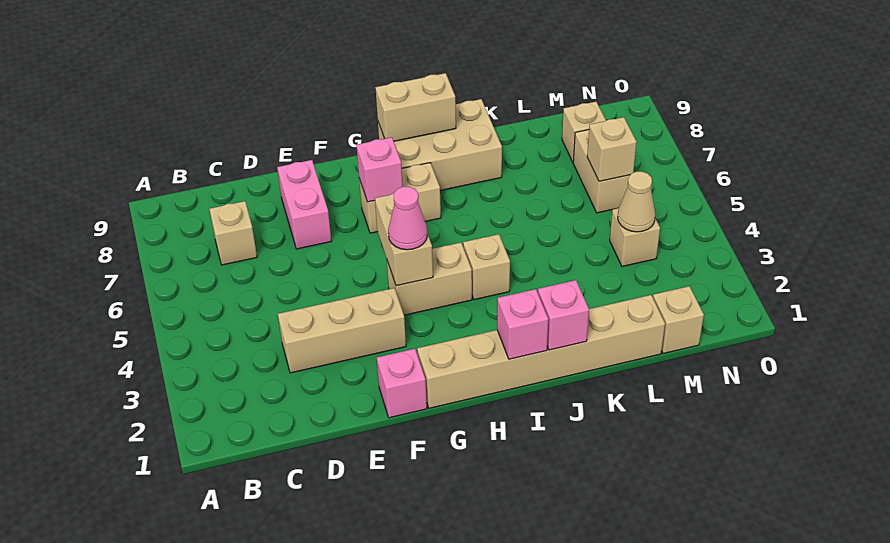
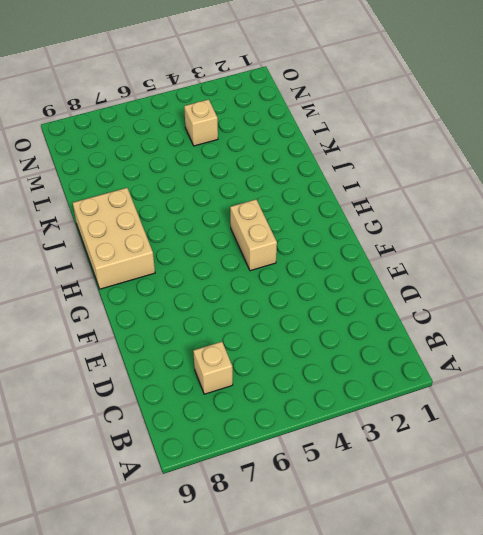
none -> tan brick D3:F3 level 1
none -> pink brick E7:E8 level 1
none -> pink brick F1 level 1

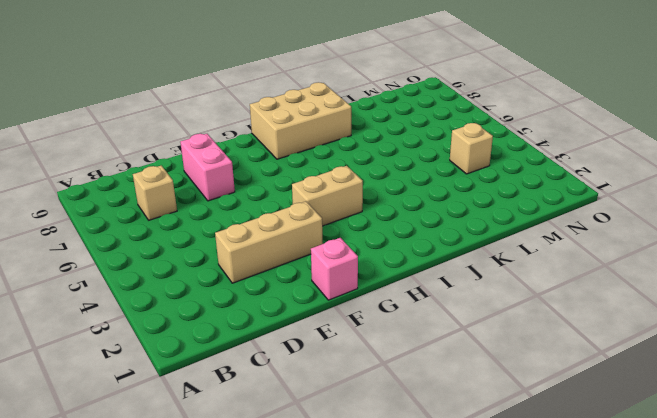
none -> tan brick G1:L1 level 1
none -> tan brick G7:H7 level 1
none -> tan brick I4 level 1

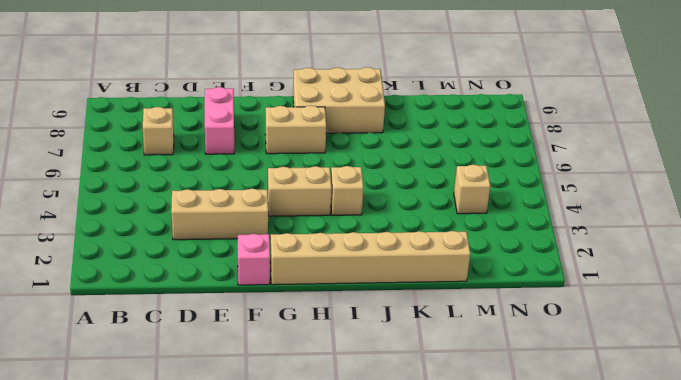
none -> tan brick M1 level 1
none -> tan brick M6:M7 level 1
none -> tan brick M8 level 1

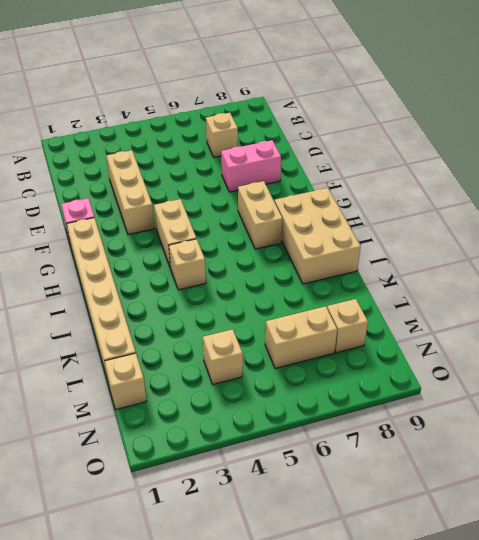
none -> tan brick G4:G5 level 2
none -> pink brick G7 level 2
none -> tan brick H9:I9 level 2

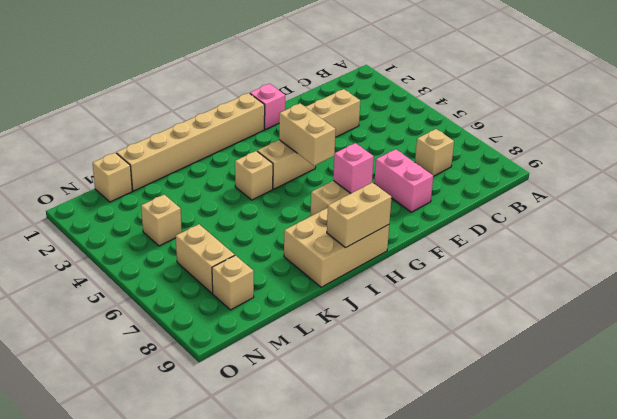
none -> pink brick I1 level 2
none -> pink brick J1 level 2
none -> tan cone M4 level 2

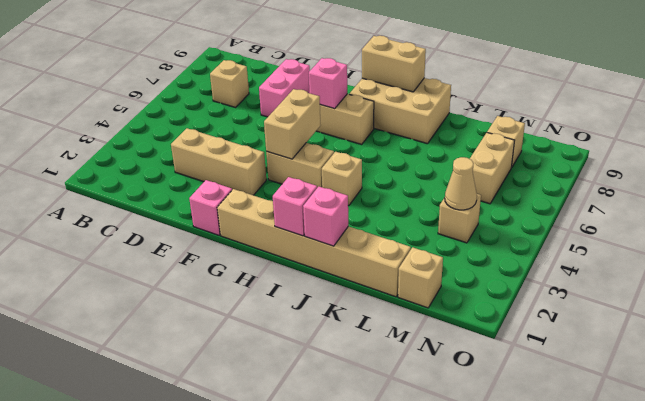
none -> tan brick M6 level 2
none -> pink cone G4 level 3

